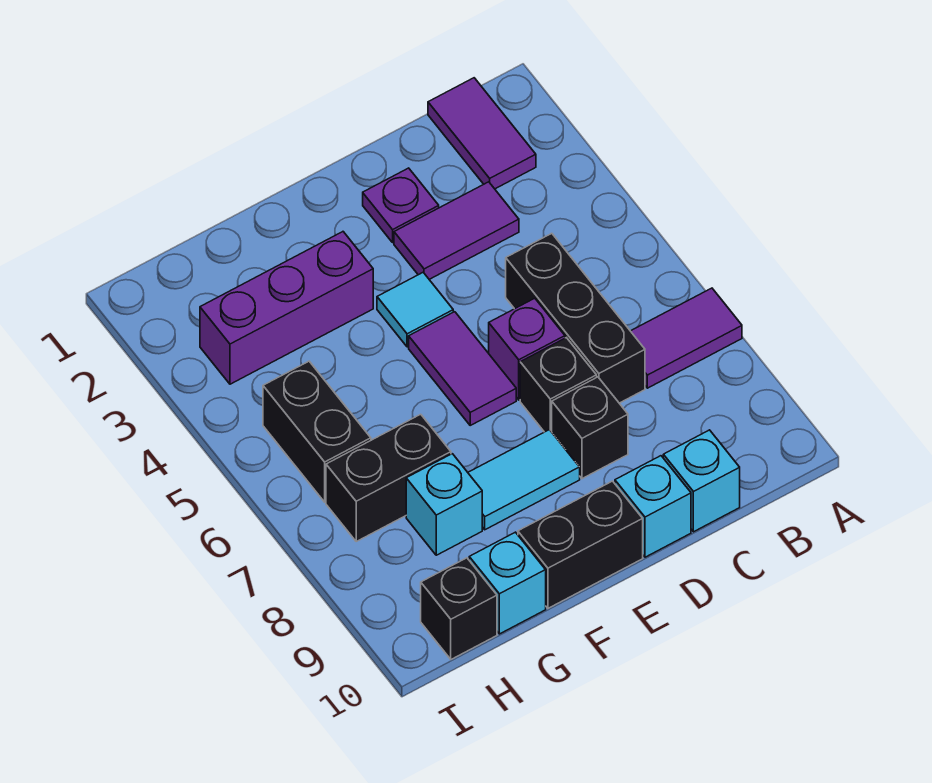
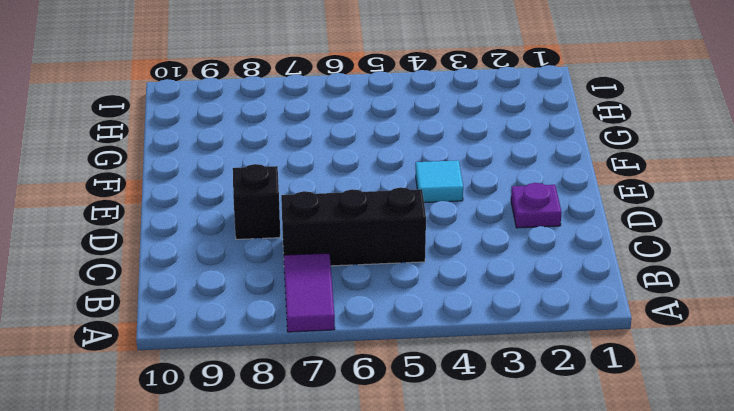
none -> purple tile B1:B2 level 1
none -> purple tile C3:D3 level 1
none -> cyan brick C10 level 1

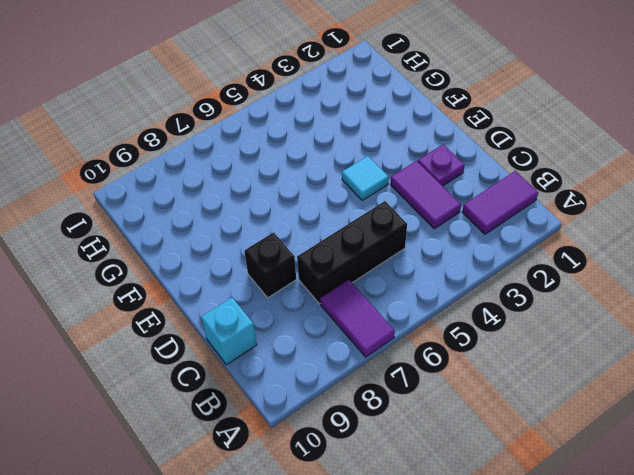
none -> purple brick D6 level 1
none -> black brick D7 level 1
none -> cyan brick D10 level 1

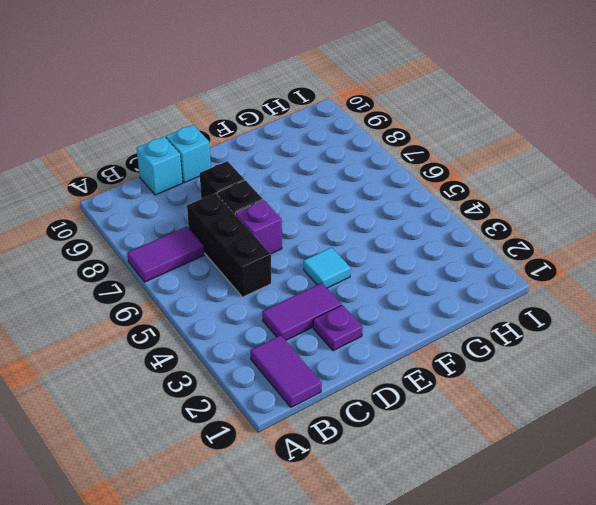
none -> purple tile E5:E6 level 1
none -> cyan tile E8:F8 level 1
none -> black brick E10:F10 level 1

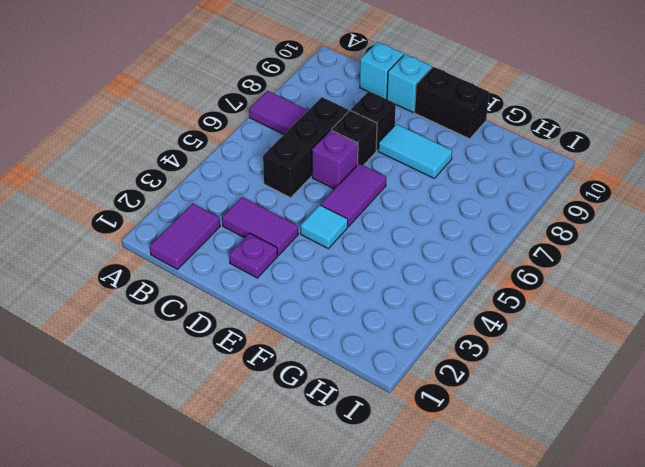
none -> purple brick F3:H3 level 1
none -> black brick G7:H7 level 1
none -> cyan brick G8 level 1

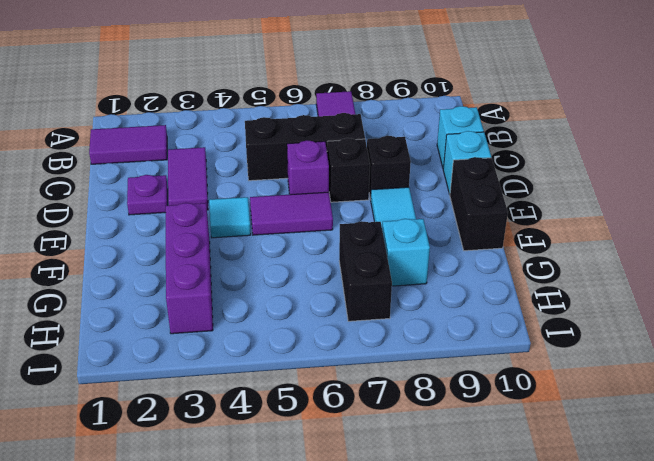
none -> cyan brick G10 level 1
none -> black brick H5:H6 level 1
none -> black brick H10 level 1

